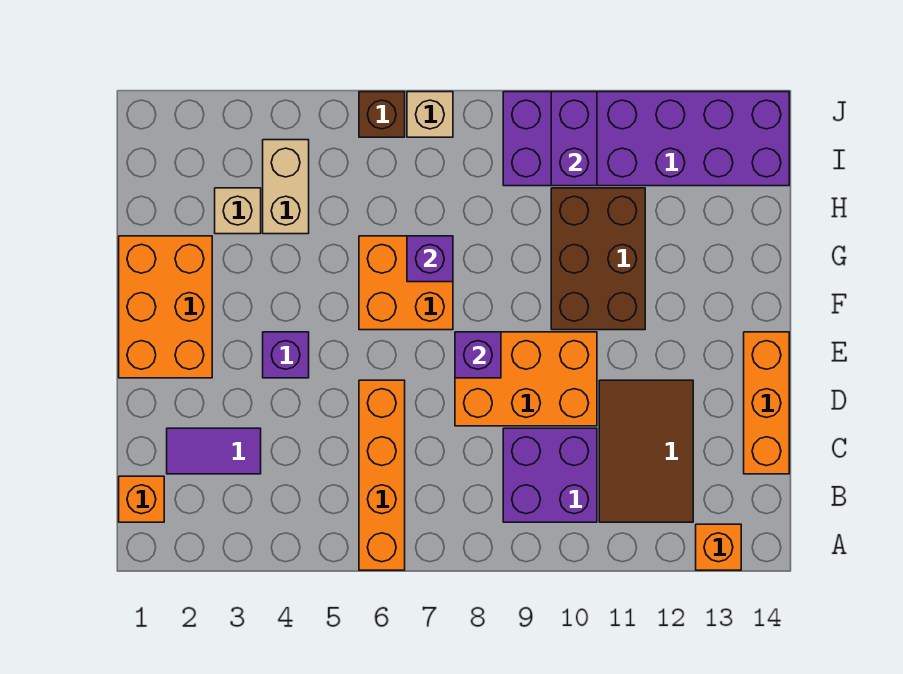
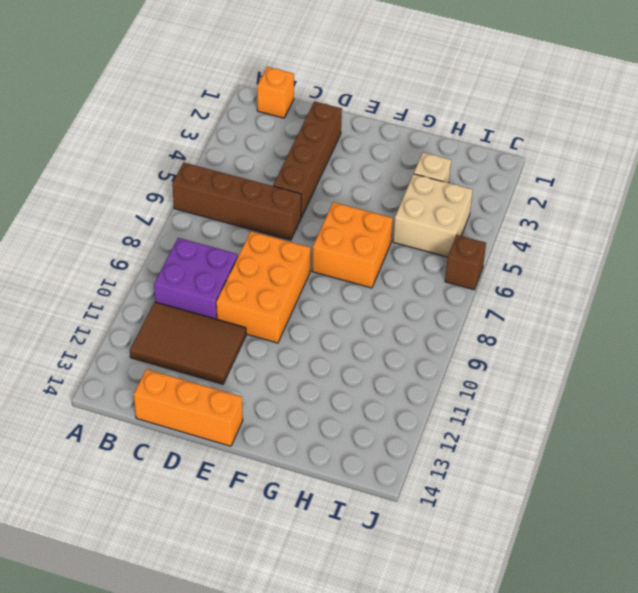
brown brick A6:D6 level 1 -> orange brick A6:D6 level 1
brown brick D2:D5 level 1 -> none
tan brick H4:I5 level 1 -> tan brick H4:I4 level 1
none -> orange brick A13 level 1
none -> purple tile C2:C3 level 1
none -> orange brick E1:G2 level 1

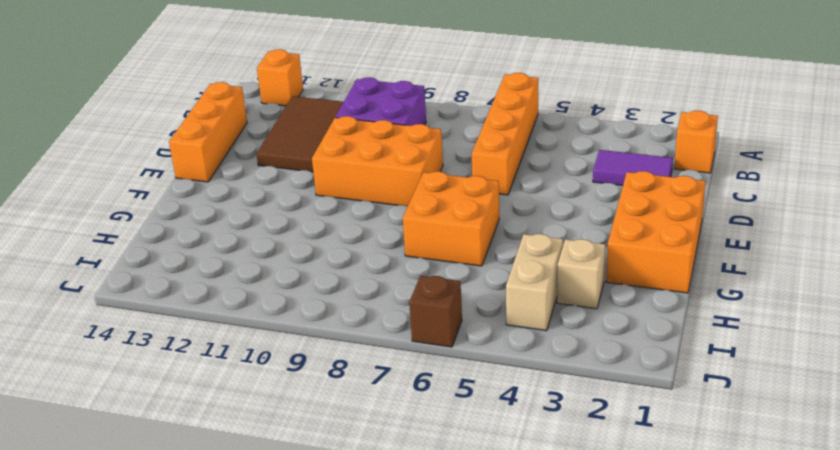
none -> purple brick E4 level 1
none -> brown brick F10:H11 level 1
none -> purple brick I9:J14 level 1

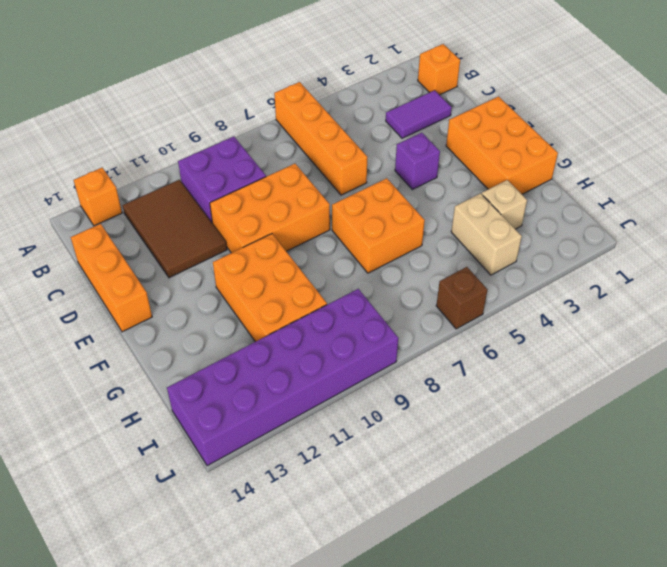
orange brick F10:H11 level 1 -> brown brick F10:H11 level 1
none -> tan brick J7 level 1
none -> purple brick E8 level 2
none -> purple brick G7 level 2

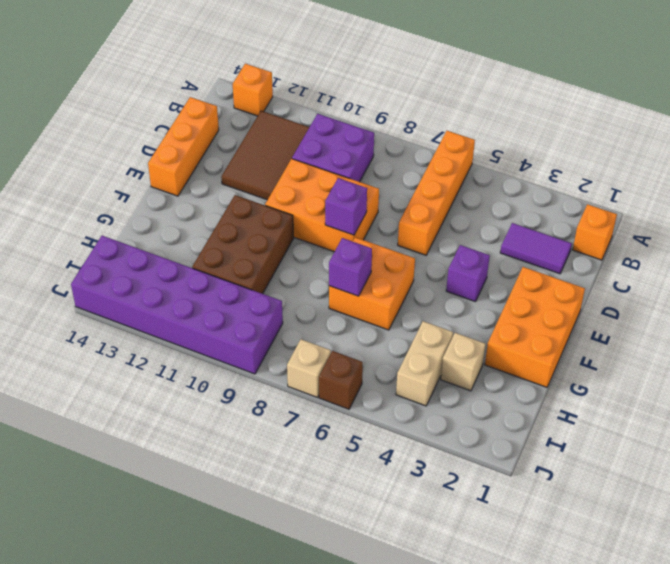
none -> purple brick I10:J10 level 2

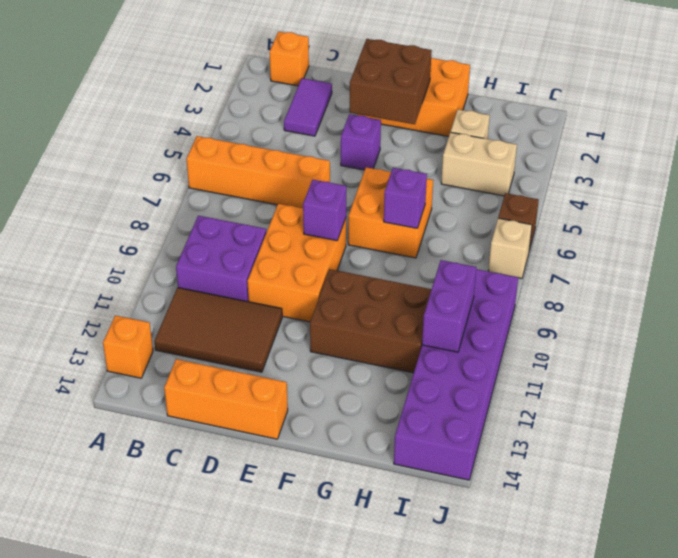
brown brick E2:F3 level 2 -> none
purple brick I10:I11 level 2 -> purple brick I10:J10 level 2

